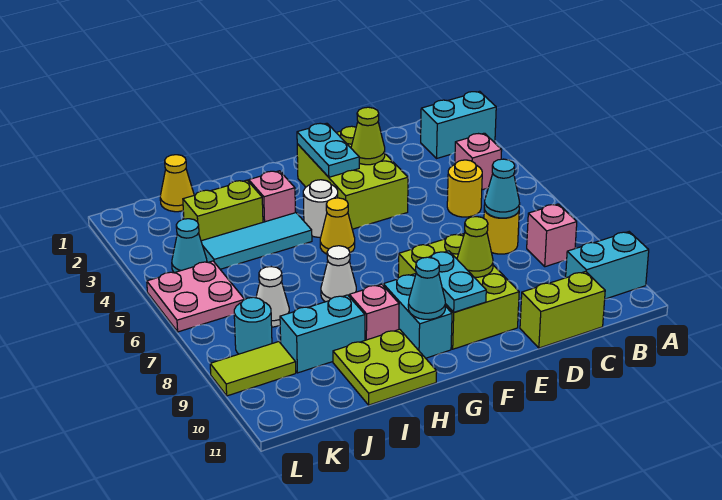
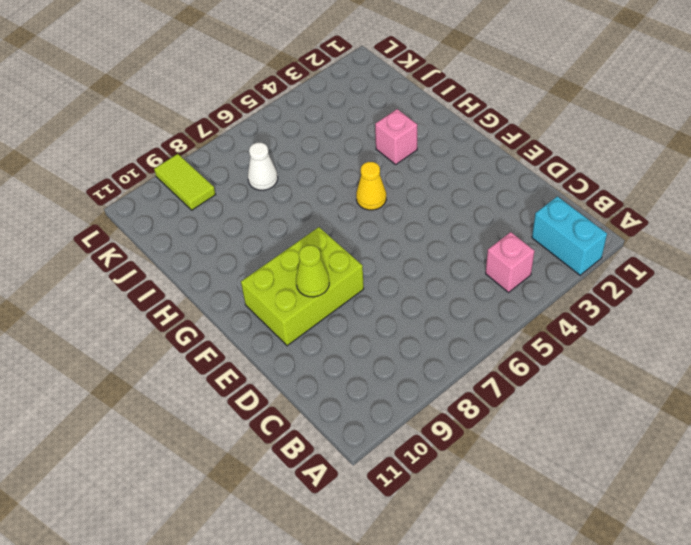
none -> cyan brick A10:B10 level 1
none -> pink brick B8 level 1
none -> yellow round brick C5 level 1
none -> yellow round brick C7 level 1

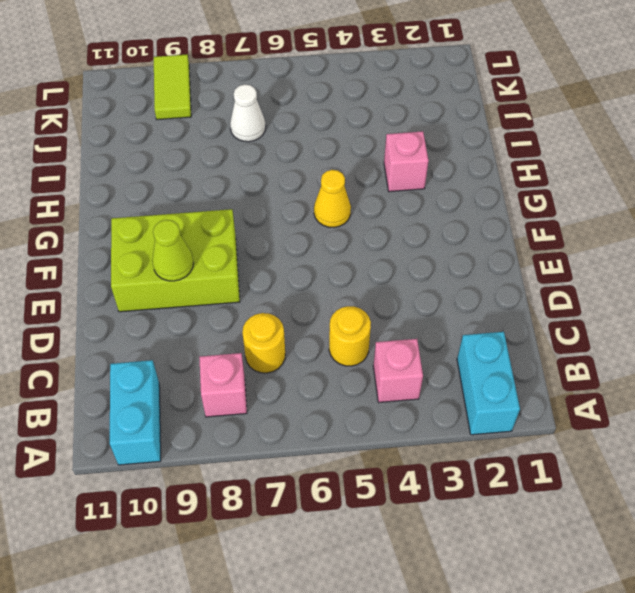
none -> lime brick C11:D11 level 1
none -> lime brick E2:F4 level 1
none -> white round brick G4 level 1
none -> cyan brick G9:G10 level 1

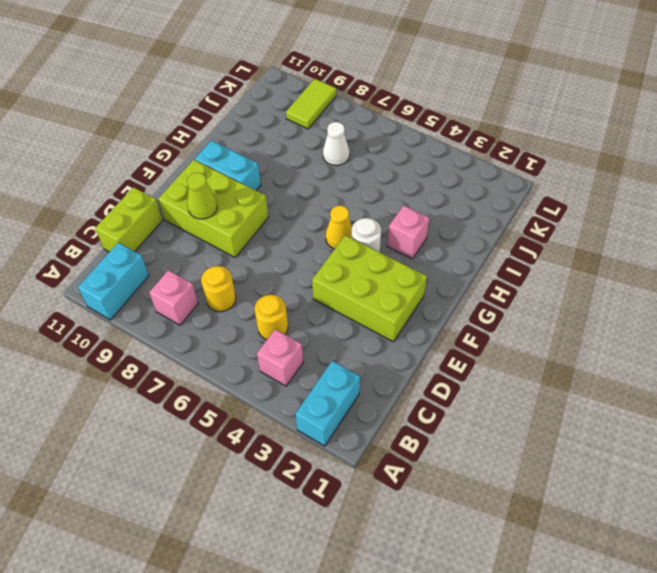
none -> cyan tile H4:J4 level 1
none -> white cone H7 level 1
none -> pink brick H9 level 1
none -> lime plate H10:I11 level 1

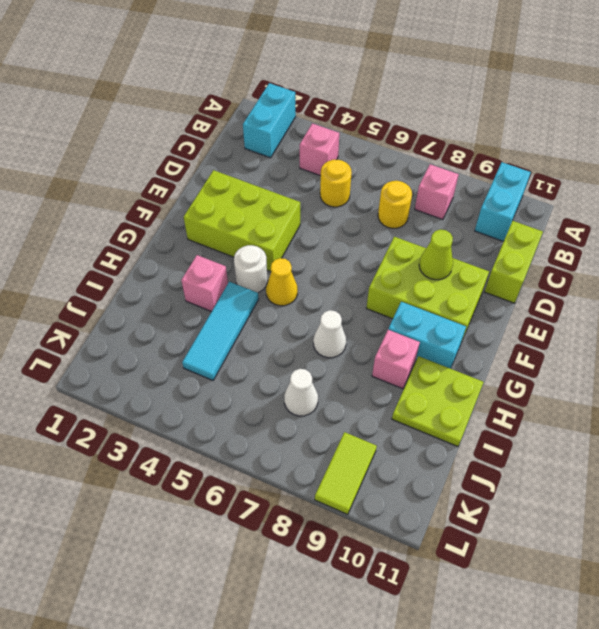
none -> lime brick I3:J3 level 1
none -> cyan brick I9:J9 level 1
none -> yellow cone J1 level 1
none -> cyan cone K4 level 1

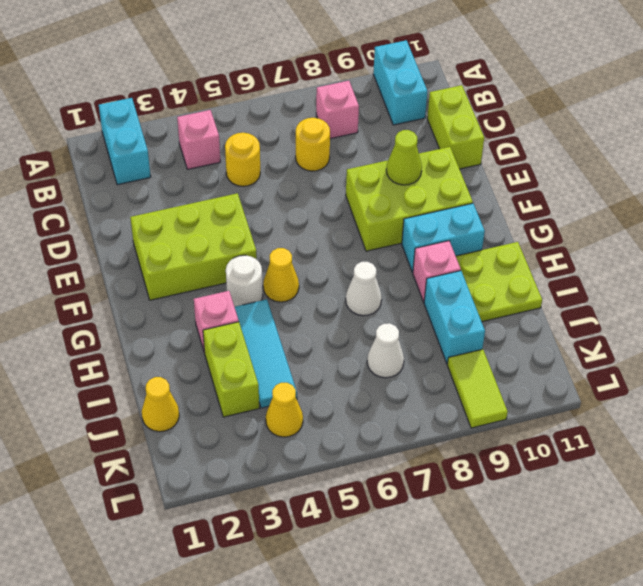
yellow cone K4 level 1 -> cyan cone K4 level 1
none -> pink plate K5:L6 level 1
none -> cyan round brick K8 level 1
none -> cyan cone C7 level 2
none -> lime cone E3 level 2

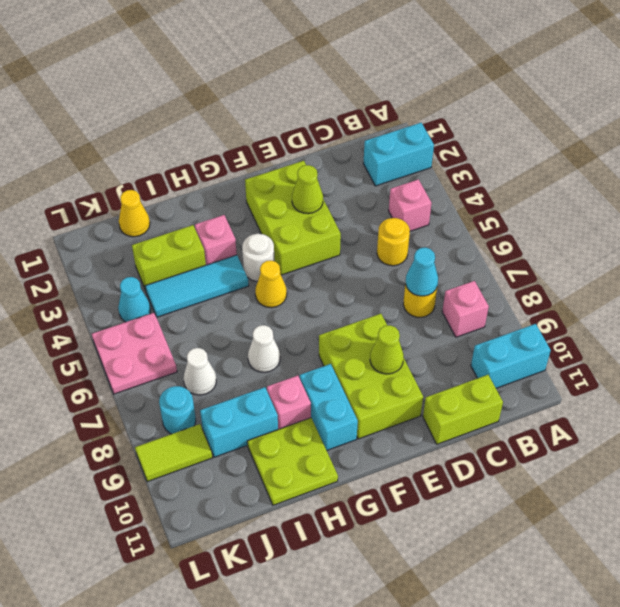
none -> cyan plate F2:F3 level 2
none -> cyan plate F9:F10 level 2
none -> cyan cone G10 level 2

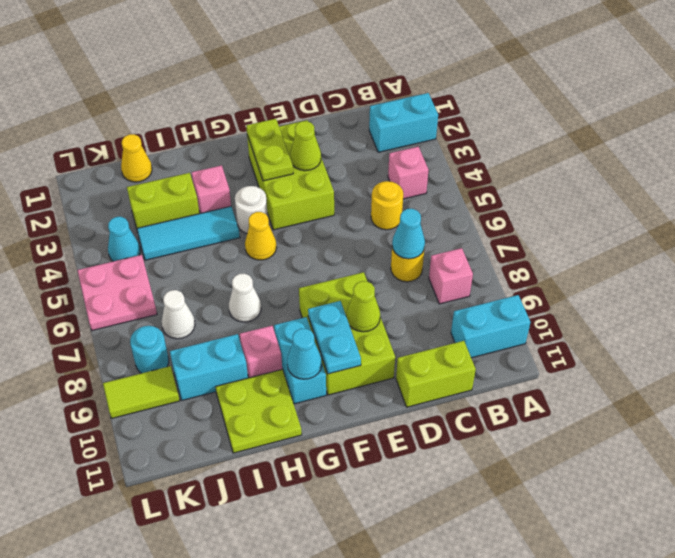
lime plate F2:F3 level 2 -> cyan plate F2:F3 level 2

